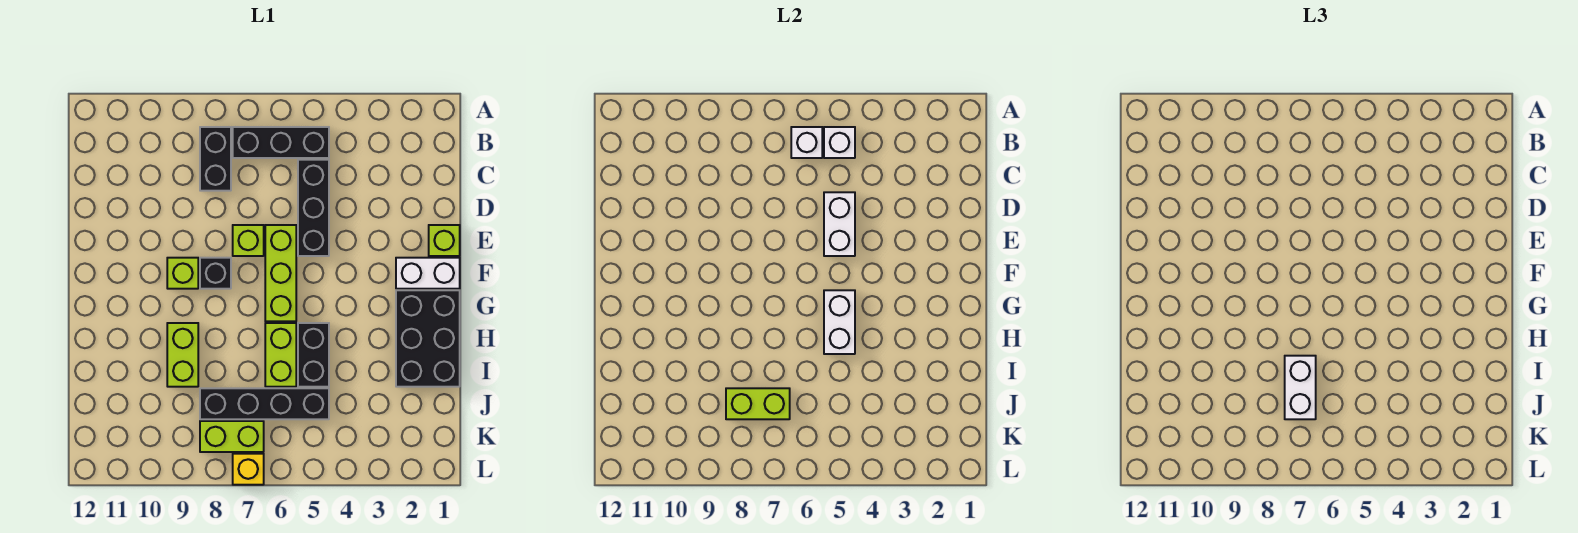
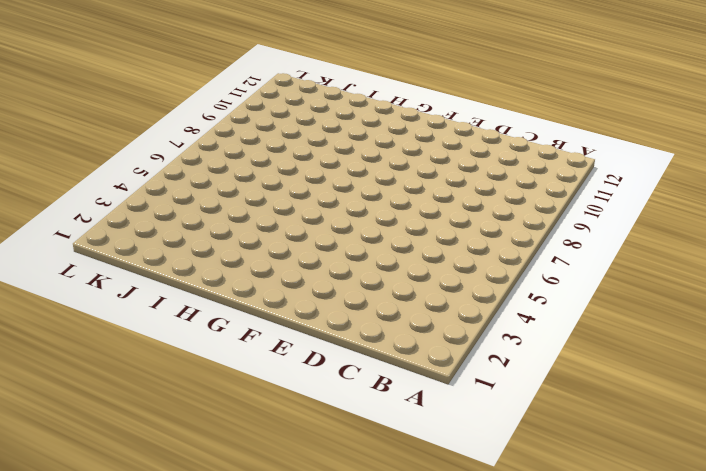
none -> black brick B5:B7 level 1
none -> black brick B8:C8 level 1
none -> black brick C5:E5 level 1

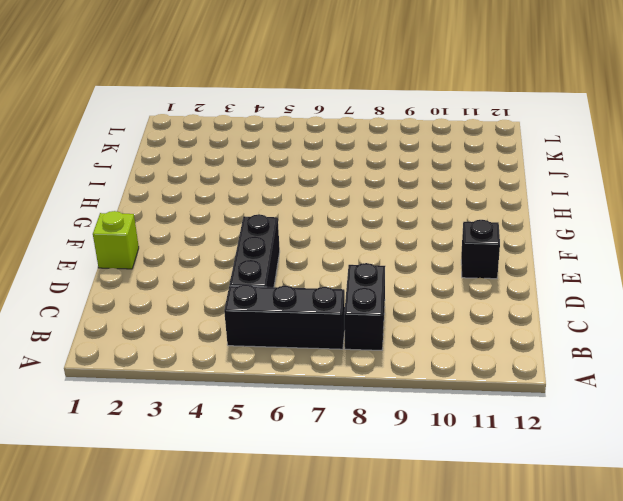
black brick E11 level 1 -> black brick F8 level 1
none -> lime brick E6:G6 level 1
none -> lime brick E7 level 1
none -> white brick F1:F2 level 1

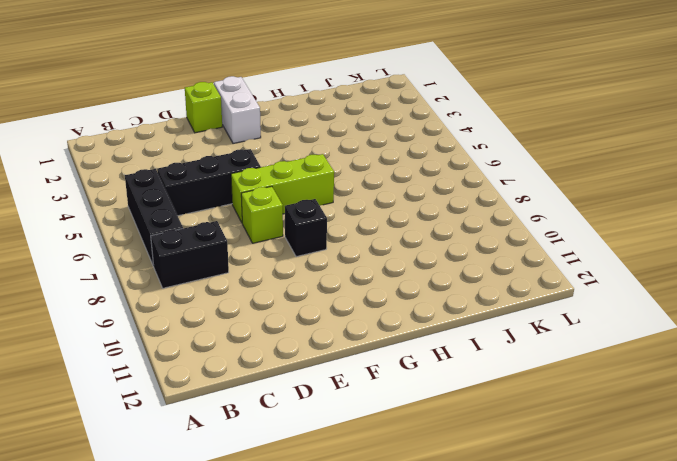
none -> lime brick F9 level 1
none -> black brick G1:I2 level 1
none -> black brick H5:I5 level 1

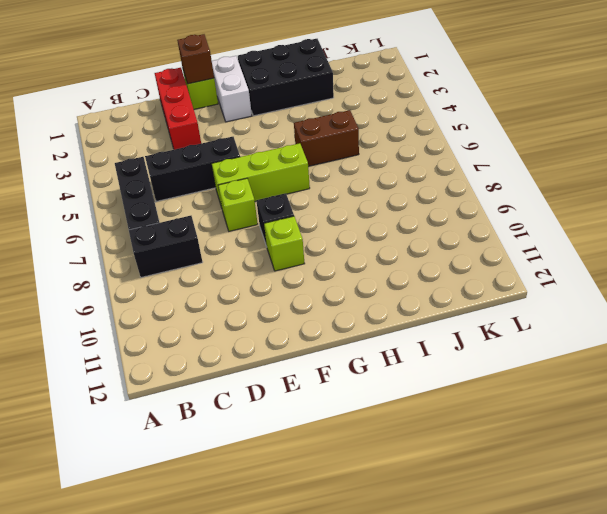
red brick D1:D3 level 1 -> none
brown brick E1 level 2 -> none
brown brick H5:I5 level 1 -> black brick H5:I5 level 1
none -> lime brick H6:I6 level 1
none -> lime brick H9:I9 level 1
none -> black brick J5:J8 level 1

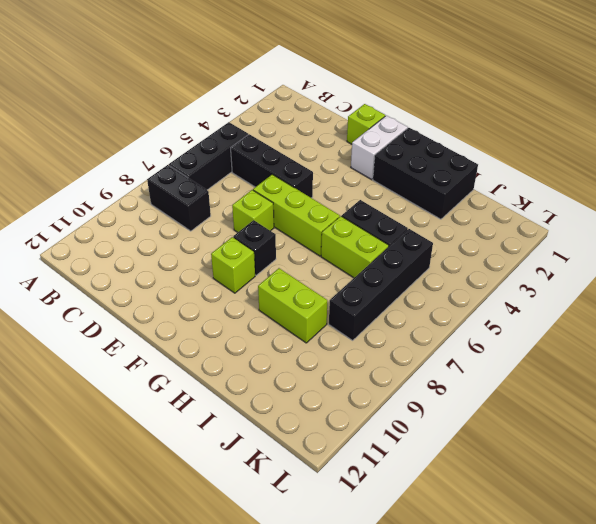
none -> lime brick K7:K8 level 1
none -> yellow brick L7 level 1
none -> white brick B5 level 2

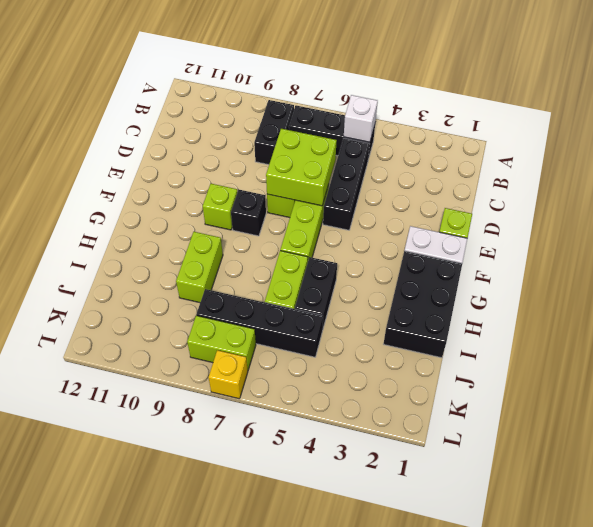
lime brick D6:E7 level 2 -> none
none -> white brick B6 level 2
none -> white brick D5:E5 level 2
none -> white brick G5:H5 level 2

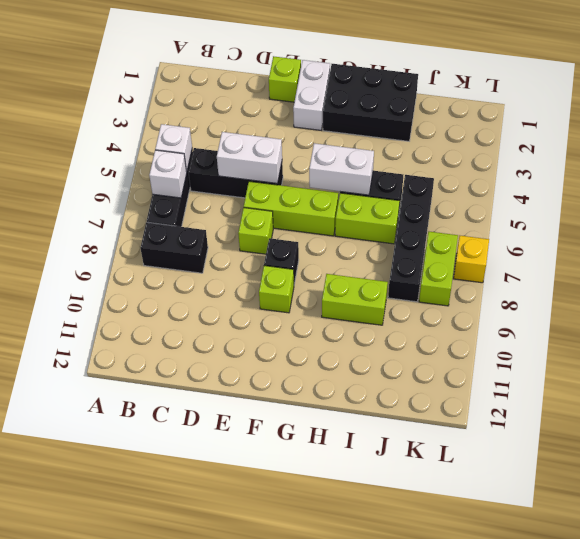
none -> lime brick J7:J8 level 2
none -> white brick I7:J7 level 3

